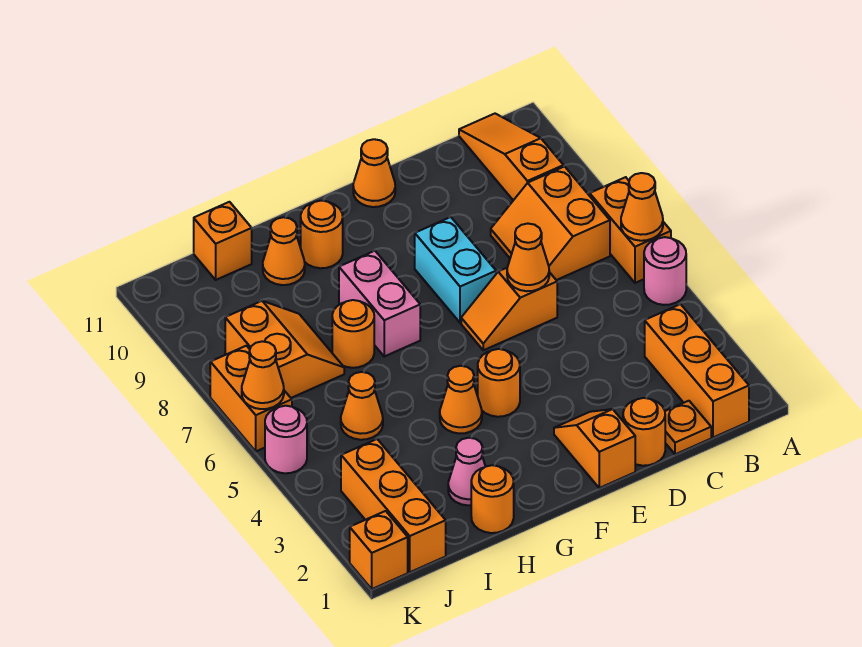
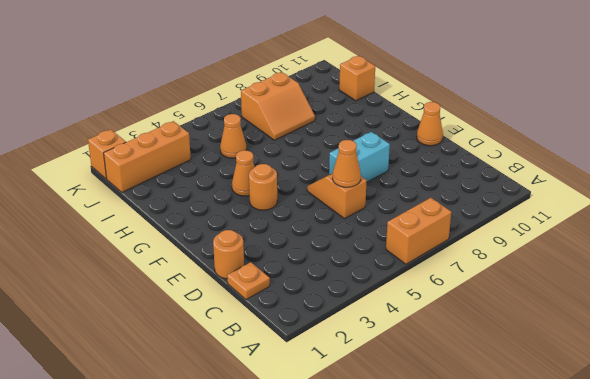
none -> pink round brick A5 level 1
none -> orange brick B1:B3 level 1
none -> orange slope B7:C8 level 1 top B

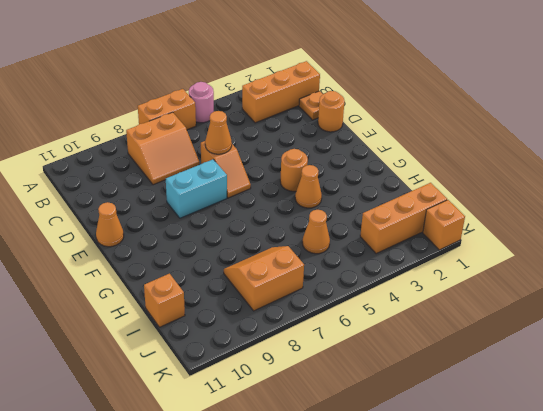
none -> orange slope B9:B11 level 1 top 9
none -> orange slope E1:E2 level 1 top 1
none -> pink brick G7:G8 level 1

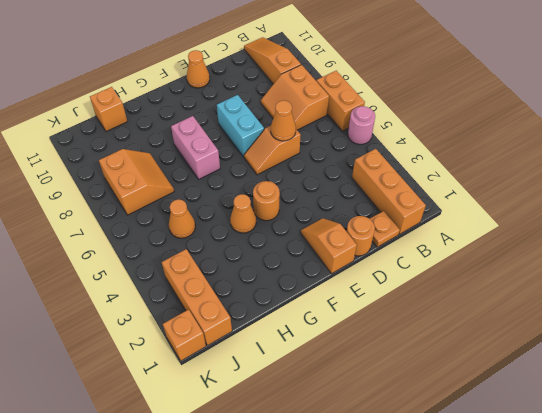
none -> orange round brick G10 level 1
none -> orange round brick H1 level 1
none -> pink cone H2 level 1

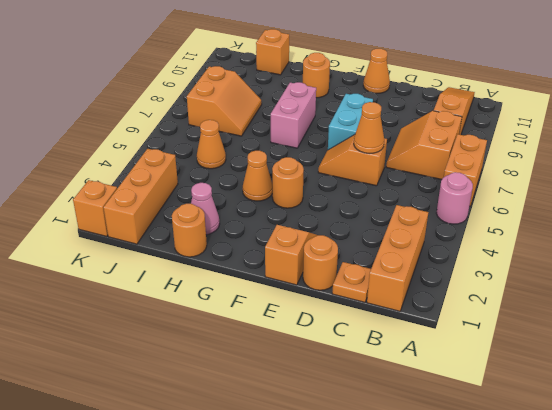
none -> orange round brick H7 level 1
none -> orange cone H10 level 1
none -> pink round brick K5 level 1

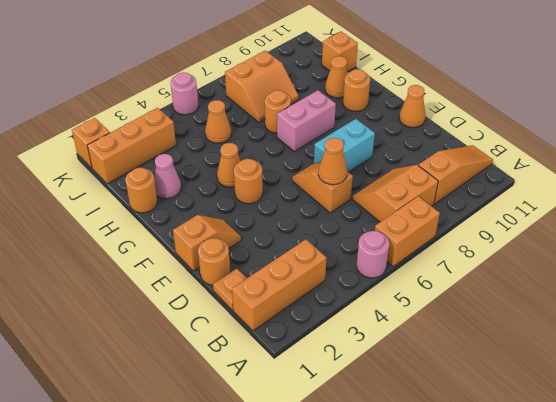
none -> orange brick K6:K7 level 1
none -> orange cone A6 level 2
none -> orange cone K6 level 2

